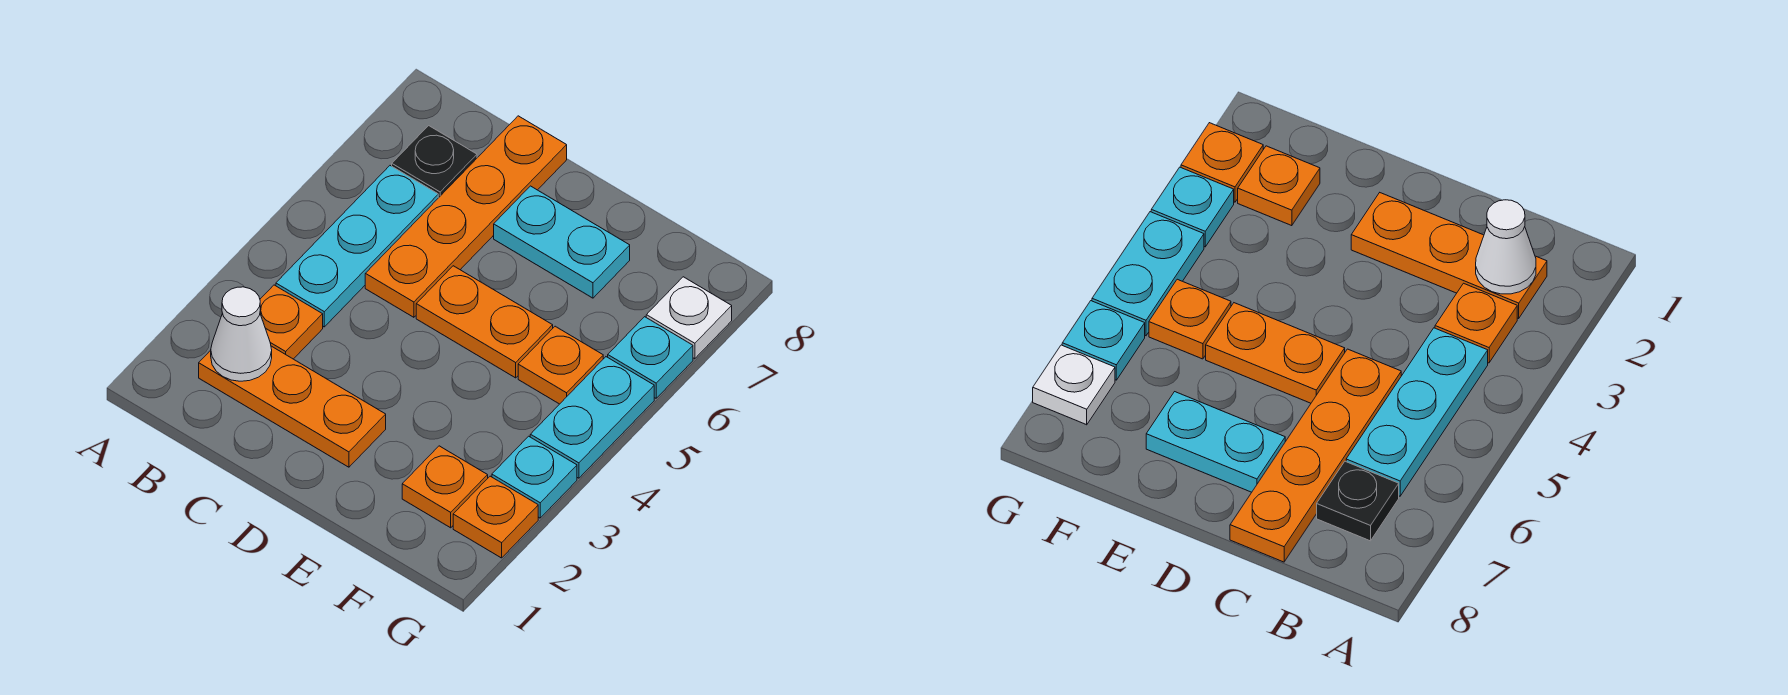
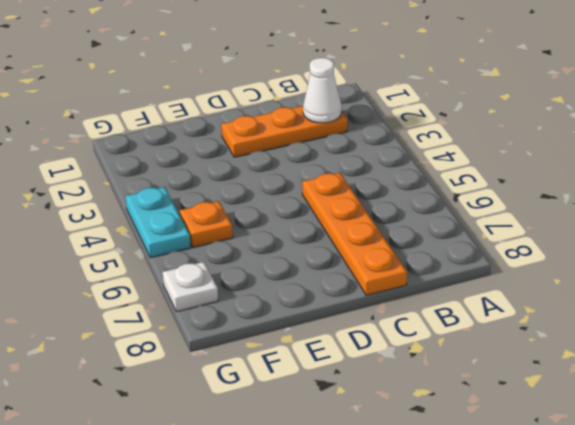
none -> orange plate B3 level 1
none -> cyan plate B4:B6 level 1
none -> black plate B7 level 1

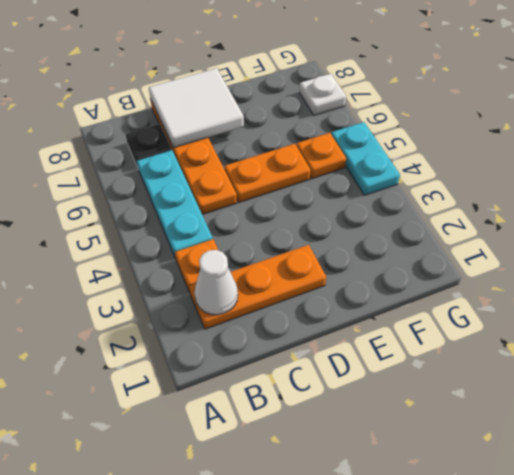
white tile C7:D8 level 2 -> none
none -> cyan plate D7:E7 level 1
none -> orange plate F2 level 1
none -> orange plate G2 level 1

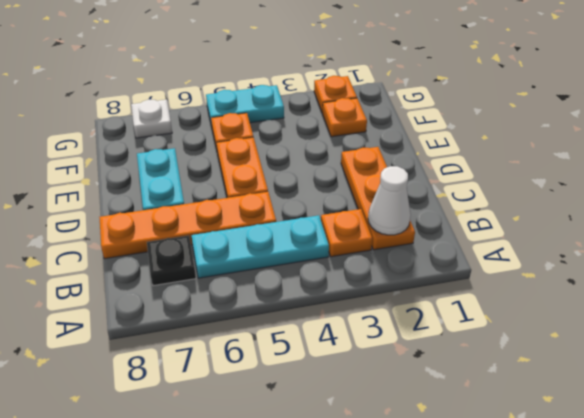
none -> cyan plate G3 level 1
none -> cyan plate G6 level 1

